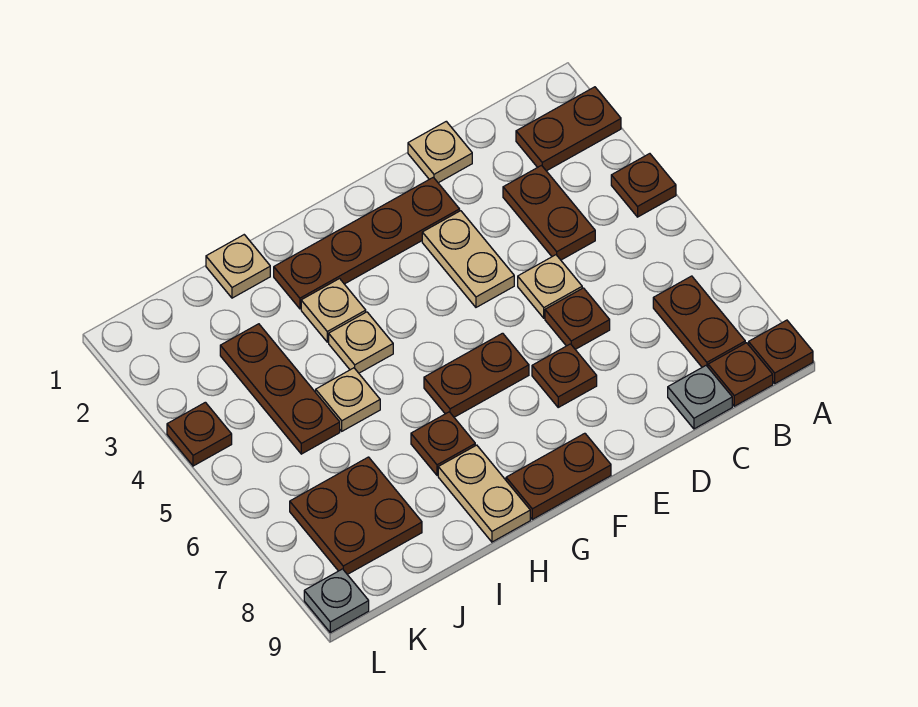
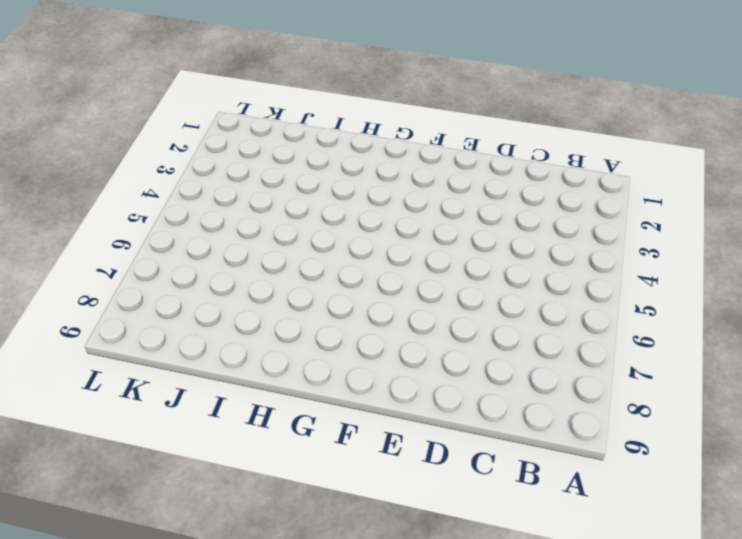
none -> brown plate A2:B2 level 1
none -> brown plate A4 level 1
none -> brown plate A9 level 1

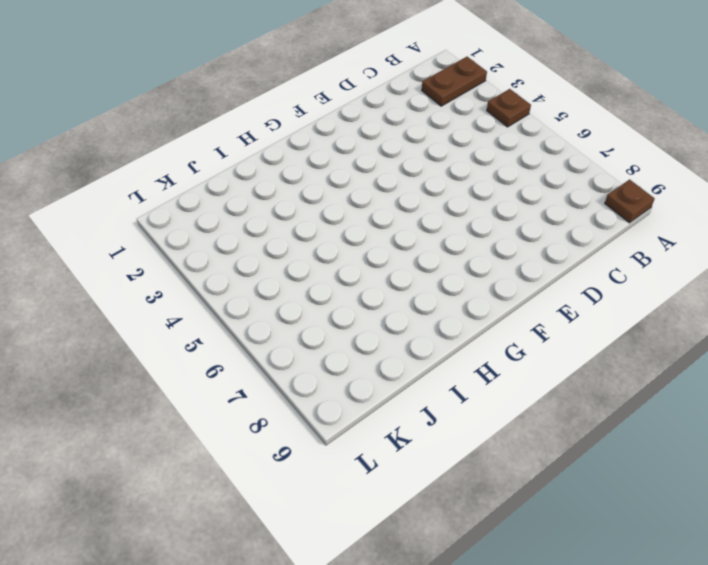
none -> brown plate B7:B8 level 1
none -> brown plate B9 level 1
none -> brown plate C3:C4 level 1

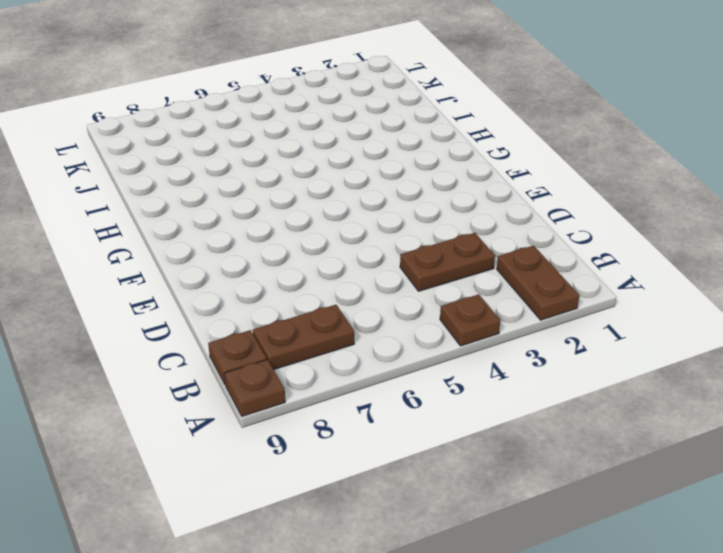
none -> grey plate C9 level 1
none -> tan plate D1 level 1
none -> tan plate D5 level 1

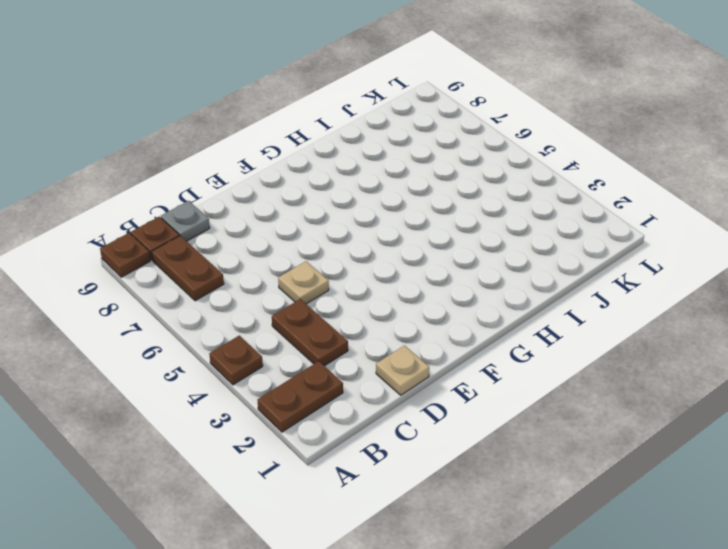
none -> brown plate D6 level 1
none -> brown plate E2:H2 level 1
none -> tan plate E3:E4 level 1

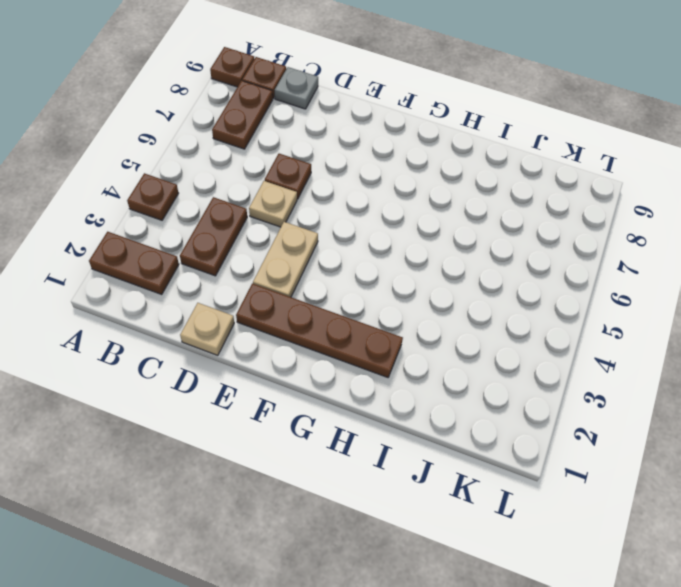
none -> brown plate E7 level 1
none -> brown plate F6:G6 level 1
none -> brown plate F9:G9 level 1

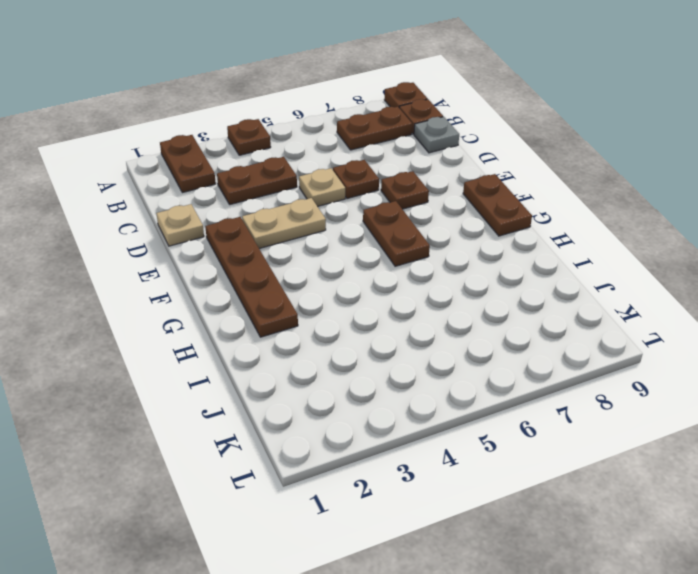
none -> tan plate H3 level 1
none -> tan plate H4 level 1
none -> brown plate H7 level 1

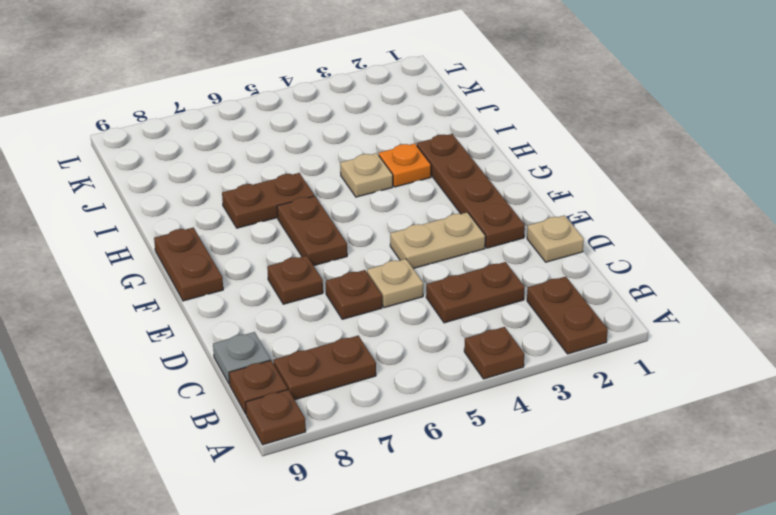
orange plate H3 level 1 -> tan plate H3 level 1
brown plate H6:H7 level 1 -> brown plate H7 level 1
none -> tan plate H8:H9 level 1
none -> tan plate I1 level 1
none -> tan plate I5 level 1

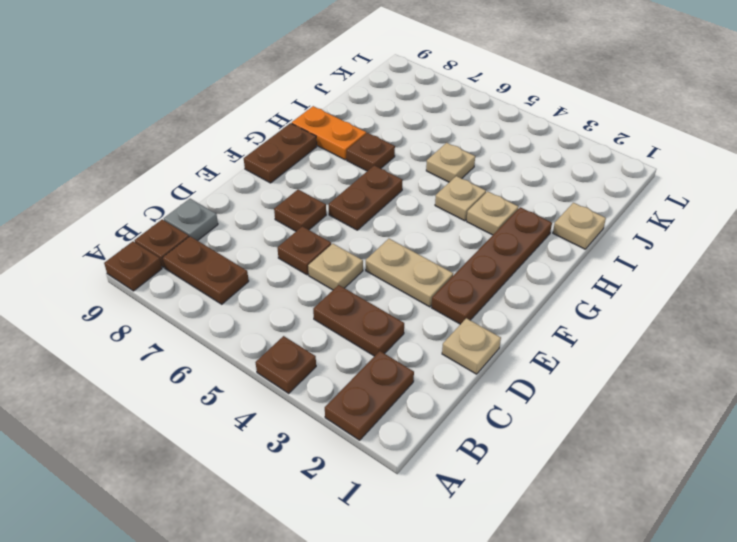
orange plate H8:H9 level 1 -> tan plate H8:H9 level 1
none -> brown plate J3:J5 level 1
none -> brown plate J7:K8 level 1
none -> brown plate L4 level 1

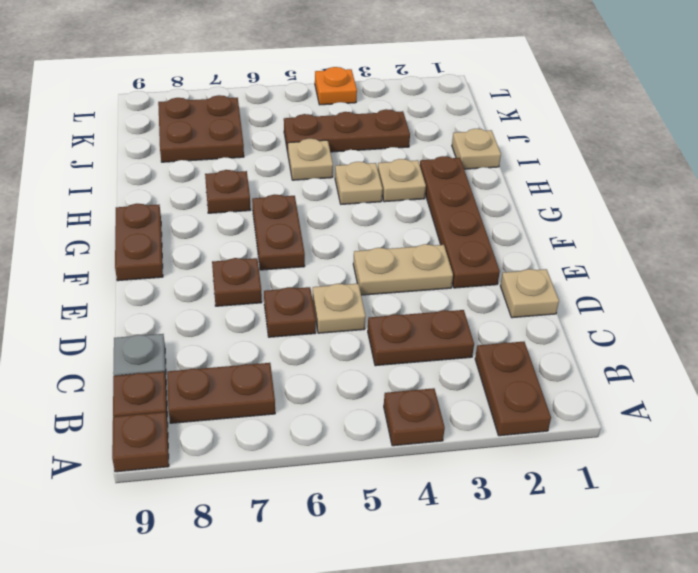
orange plate L4 level 1 -> brown plate L4 level 1
none -> tan plate H8:H9 level 1
none -> grey plate L9 level 1

